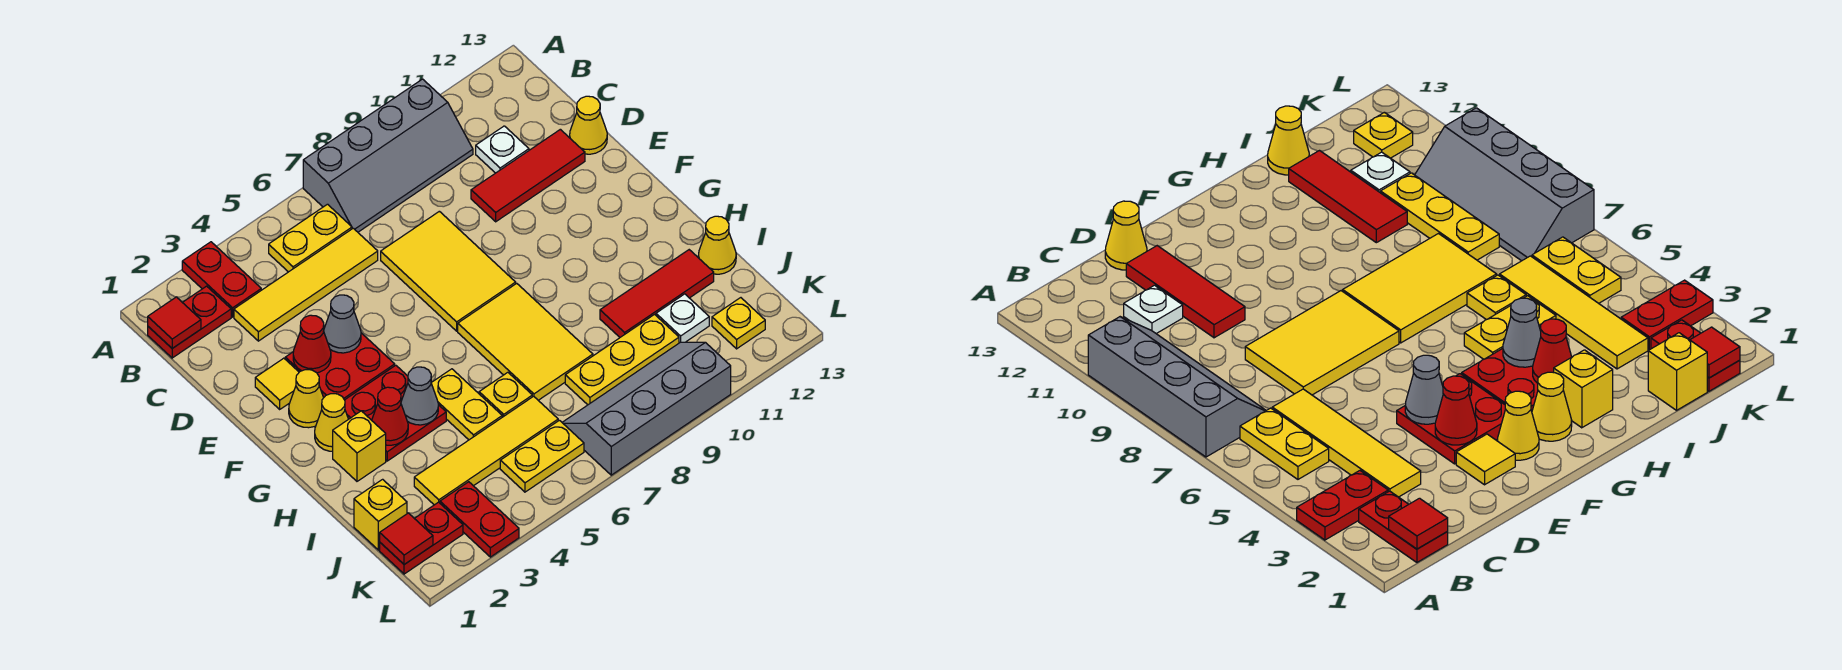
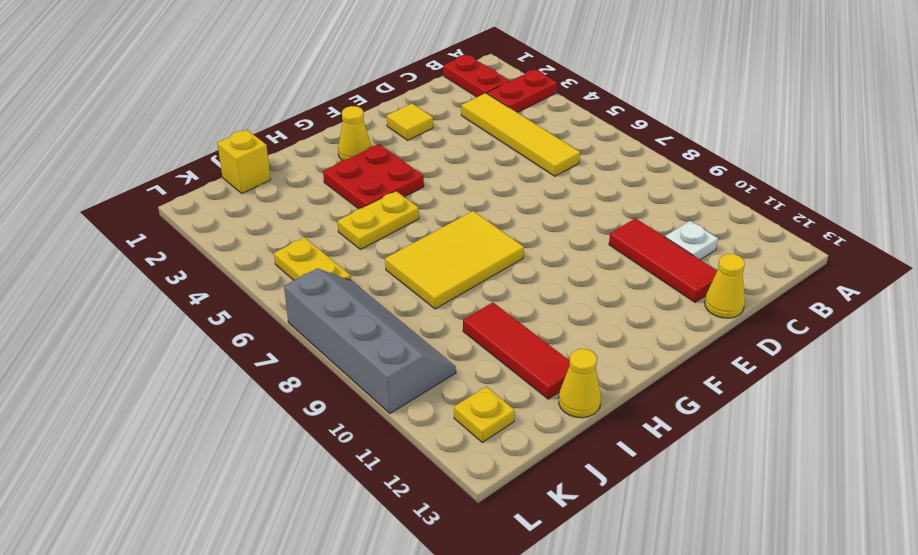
none -> grey slope A7:B10 level 1 top A
none -> yellow plate B5:B6 level 1
none -> yellow tile D7:F8 level 1
none -> red plate E3:F4 level 1

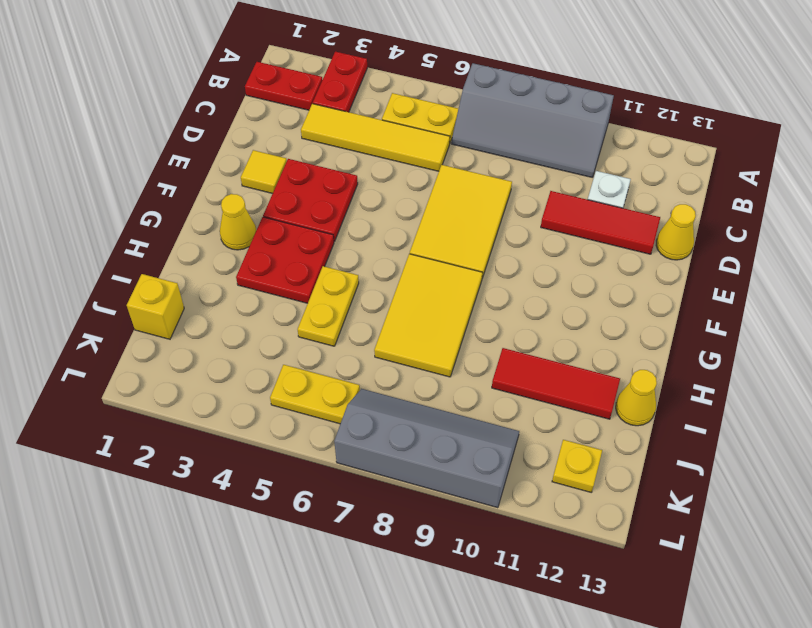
none -> yellow cone F2 level 1
none -> yellow brick H2 level 1
none -> yellow plate I6 level 1
none -> yellow tile J3:J6 level 1

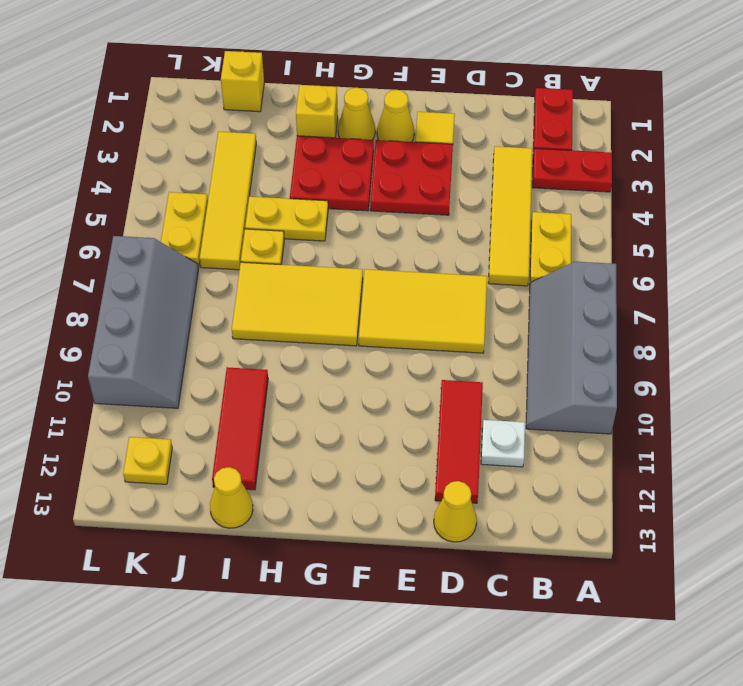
none -> yellow plate J8:J10 level 1
none -> white plate J11 level 1
none -> red plate K1:K2 level 1
none -> red plate K3:L3 level 1

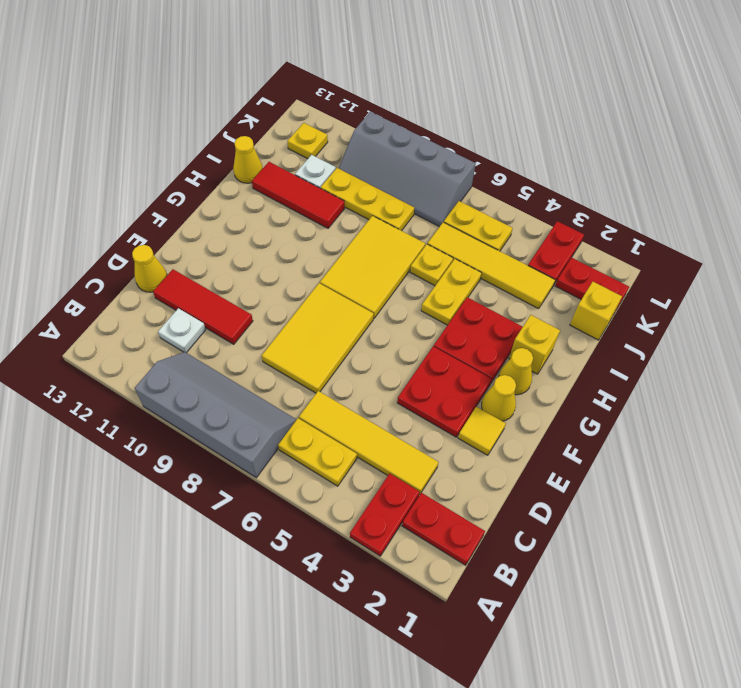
none -> red tile B1 level 2
none -> red cone E3 level 2
none -> grey cone E4 level 2
none -> red cone H3 level 2

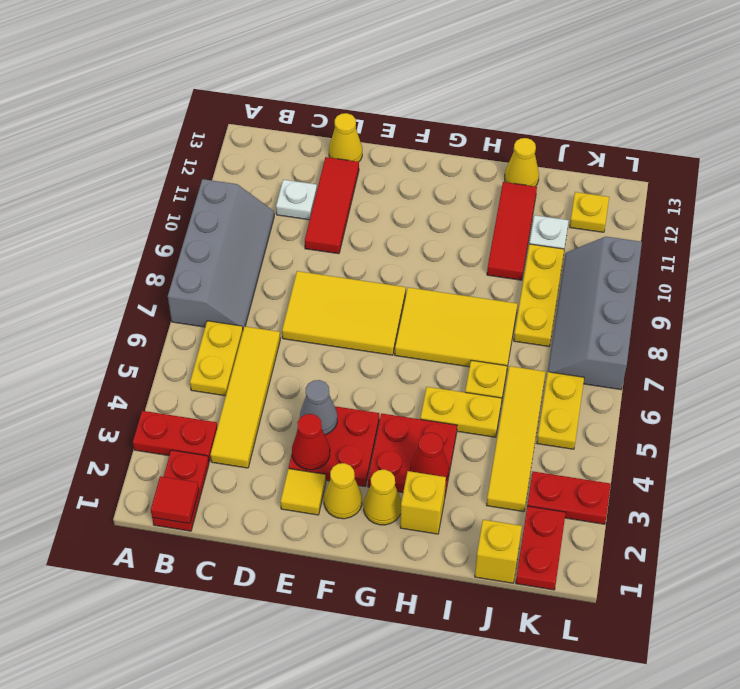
none -> grey cone H4 level 2
none -> red tile K1 level 2

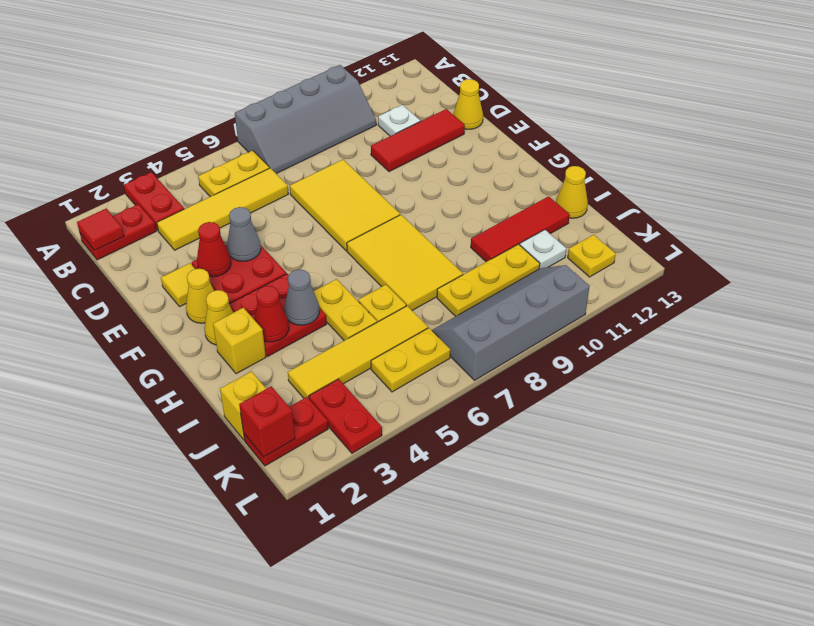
red brick K1 level 2 -> red tile K1 level 2

